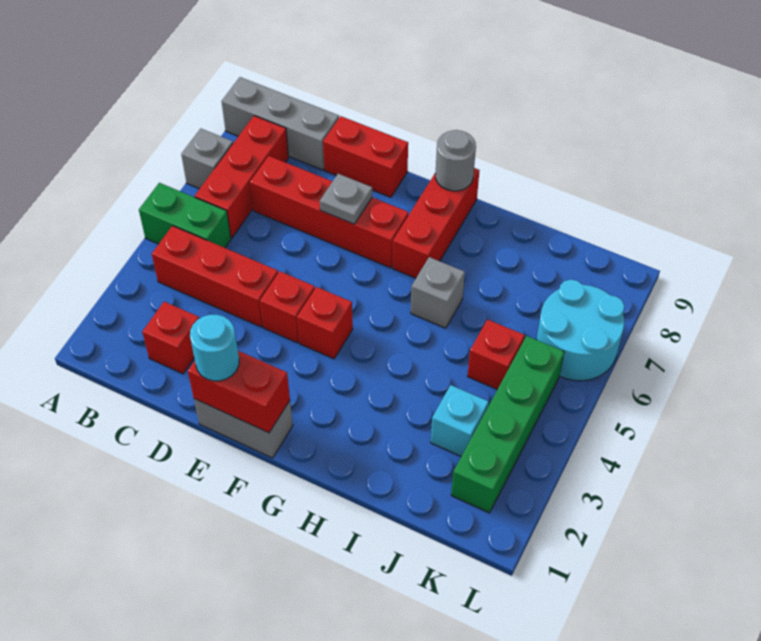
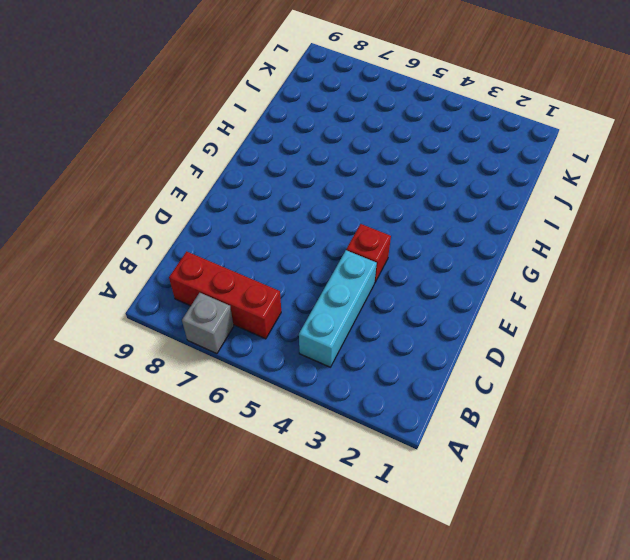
cyan brick B4:D4 level 1 -> red brick B4:D4 level 1
none -> green brick A5:B5 level 1
none -> grey brick A9:C9 level 1
none -> red brick C2 level 1

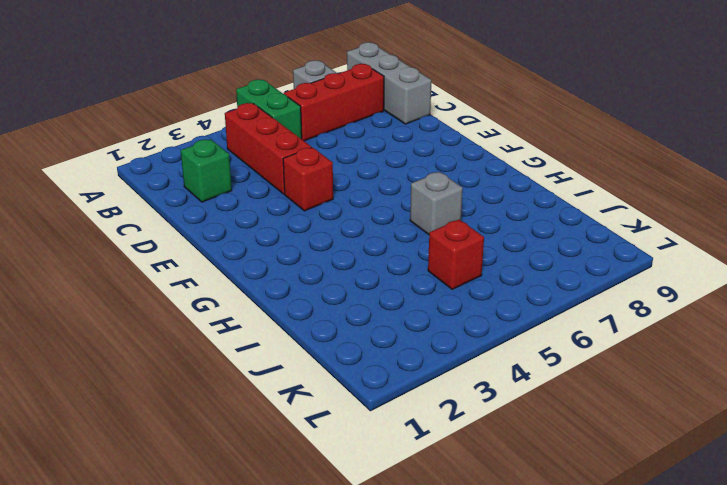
green brick C2 level 1 -> red brick C2 level 1
none -> red brick C7:F7 level 1
none -> red brick D9:E9 level 1
none -> grey brick E1:F1 level 1

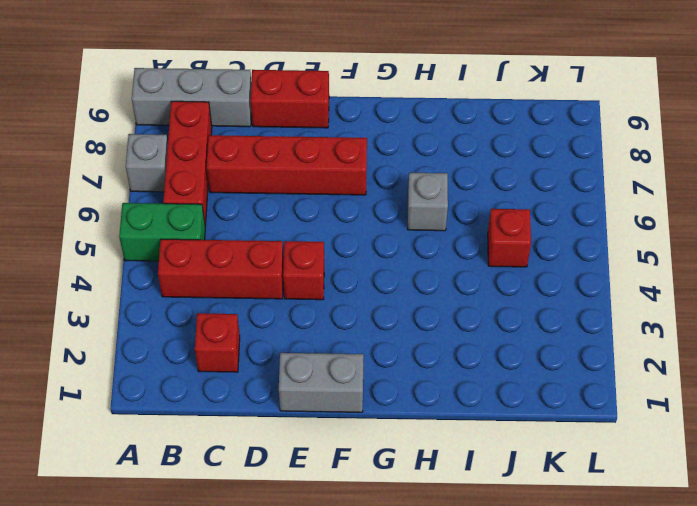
none -> red brick F4 level 1
none -> red brick G7:G9 level 1
none -> cyan brick J3 level 1

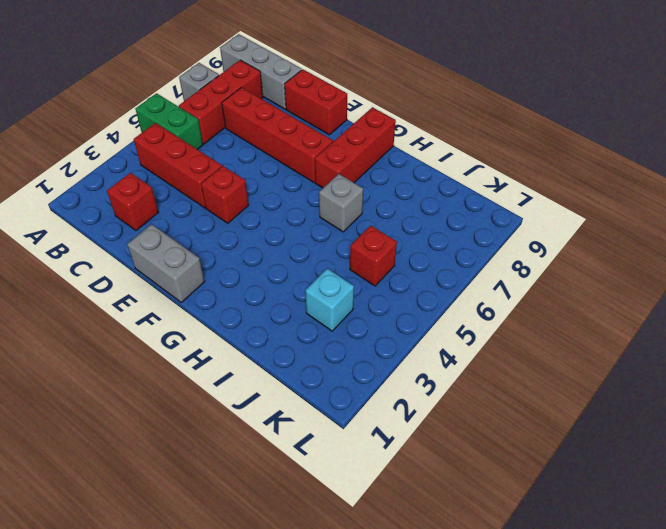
none -> red brick F4 level 1
none -> green brick K2:K5 level 1
none -> cyan round brick K6:L7 level 1

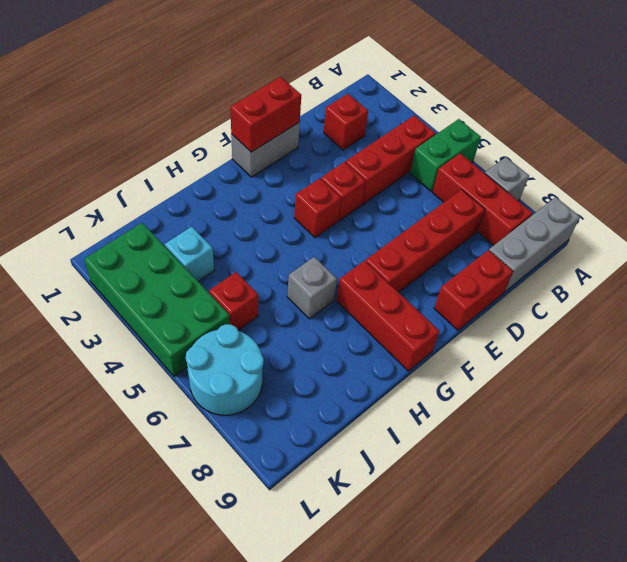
green brick K2:L5 level 1 -> green brick K2:K5 level 1
none -> grey plate E7 level 2
none -> grey round brick G9 level 2
none -> cyan round brick E1 level 3

